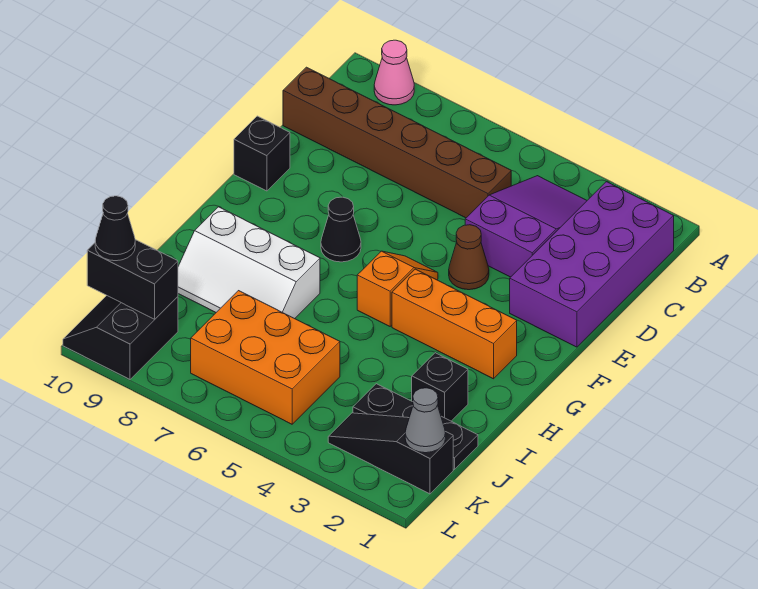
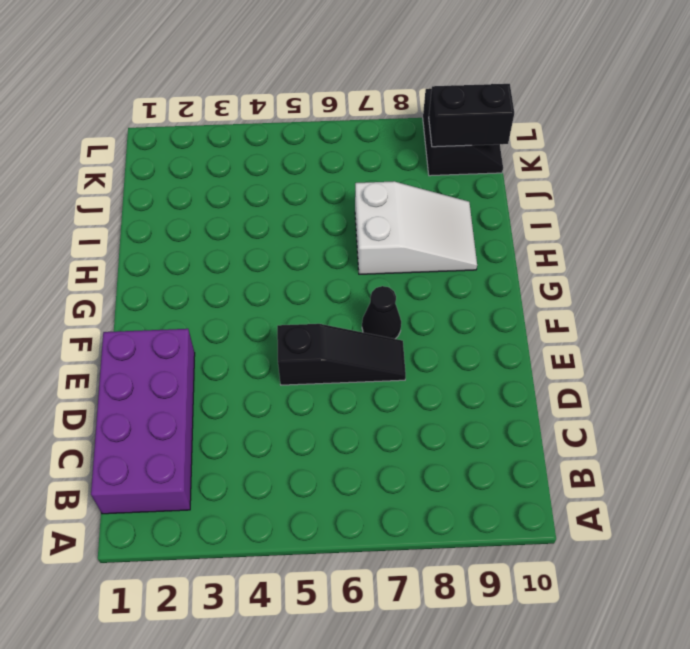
black slope E5:E7 level 1 top 5 -> black slope K1:K3 level 1 top 1
white slope H7:I9 level 1 top 7 -> white slope H7:I9 level 1 top H
none -> pink cone A9 level 1
none -> purple slope B3:D4 level 1 top D
none -> brown brick C5:C10 level 1

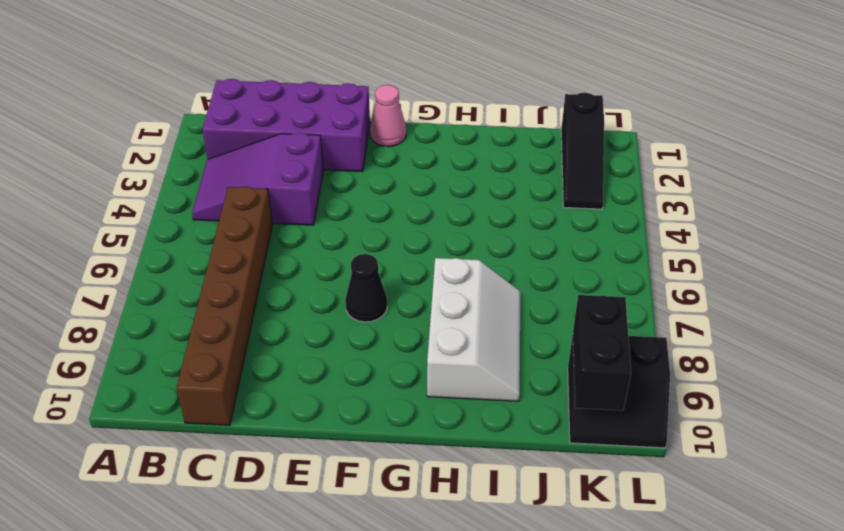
pink cone F1 level 1 -> pink cone A9 level 1
none -> brown cone E4 level 1
none -> black brick E10 level 1
none -> orange slope F5:G5 level 1 top G

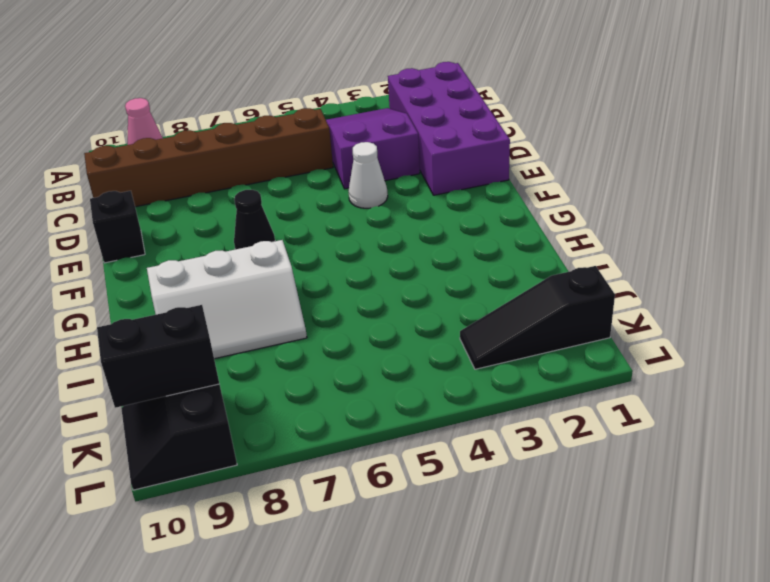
white cone E4 level 1 -> brown cone E4 level 1
none -> orange slope F5:G5 level 1 top G
none -> orange brick G2:G4 level 1
none -> black brick I2 level 1

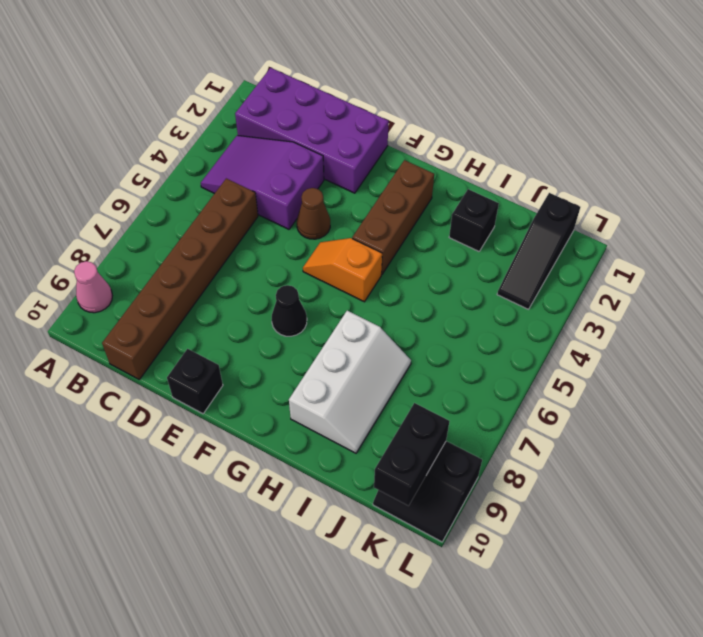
brown brick G2:G4 level 1 -> orange brick G2:G4 level 1
none -> black plate J1:J3 level 1
none -> orange brick J5:K7 level 1
none -> grey cone K1 level 2

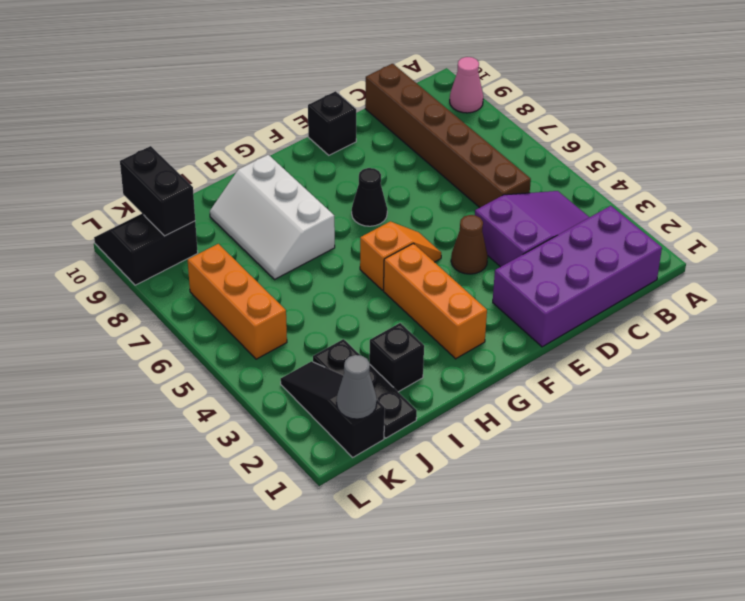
orange brick K5:K7 level 1 -> orange brick J5:K7 level 1
none -> black cone K10 level 3

